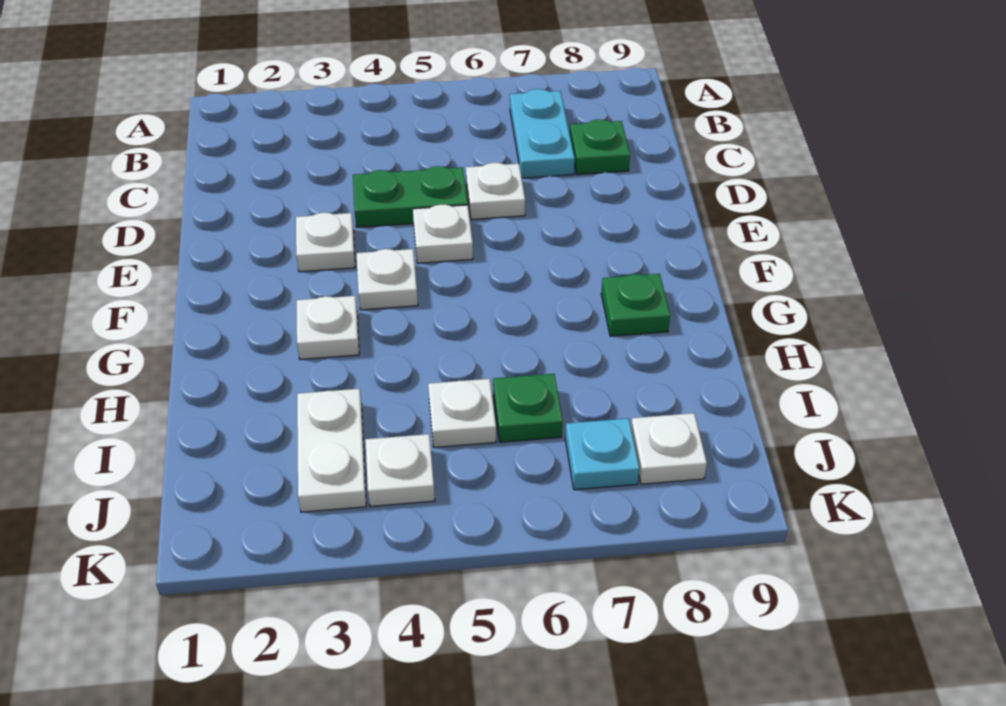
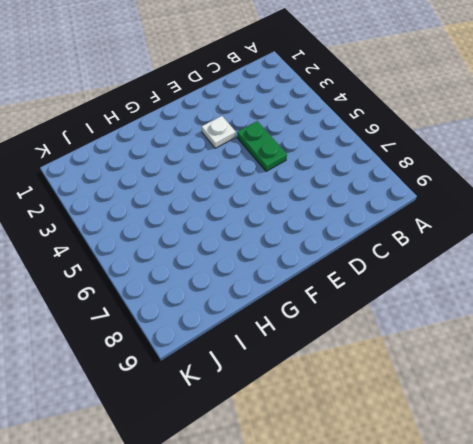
none -> cyan plate B7:C7 level 1
none -> green plate C8 level 1
none -> white plate D6 level 1

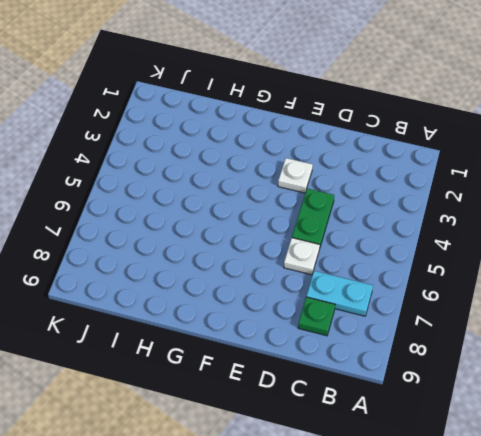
none -> white plate E5 level 1
none -> white plate F4 level 1
none -> white plate G3 level 1

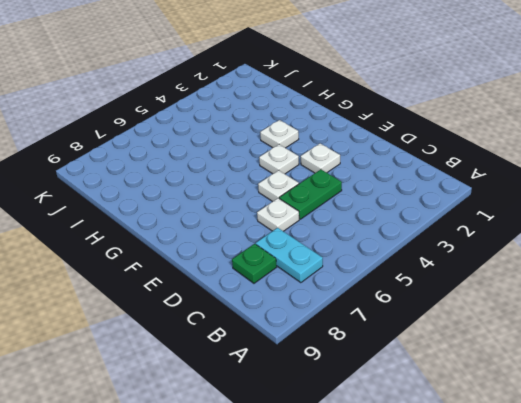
none -> green plate G8 level 1
none -> white plate I3:J3 level 1
none -> white plate I5 level 1

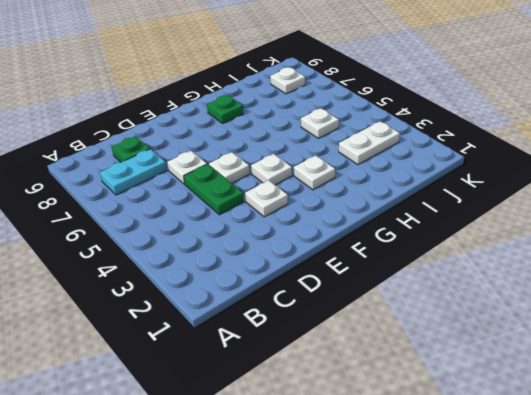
none -> green plate I6 level 1
none -> white plate J4 level 1
none -> cyan plate J7 level 1

